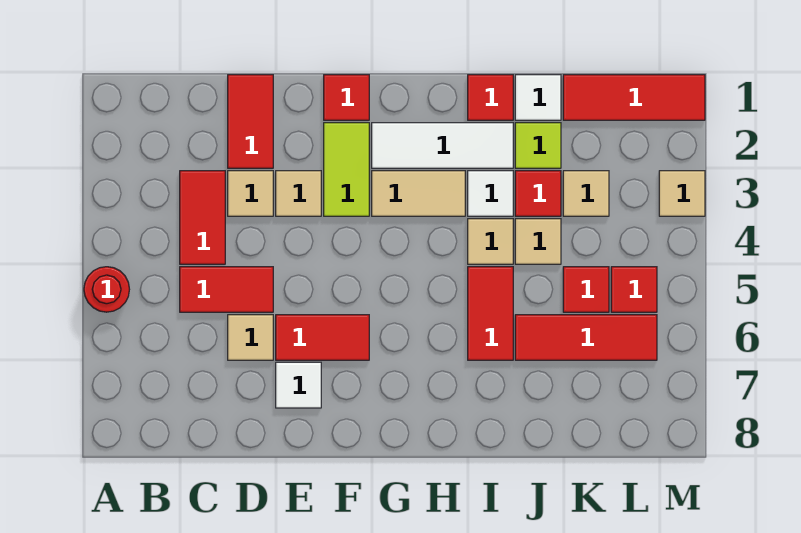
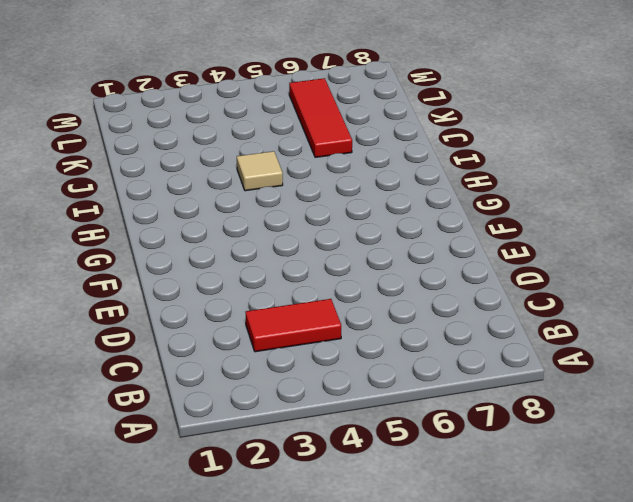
none -> red round brick A5 level 1
none -> red tile C5:D5 level 1
none -> red tile D1:D2 level 1

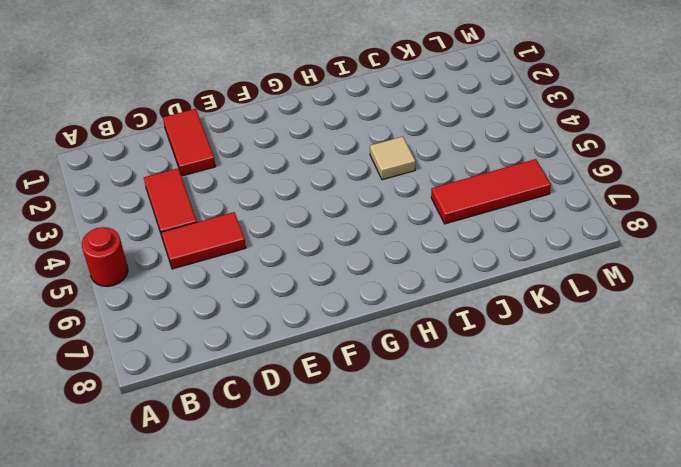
none -> tan tile D3 level 1
none -> tan tile D6 level 1
none -> tan tile E3 level 1

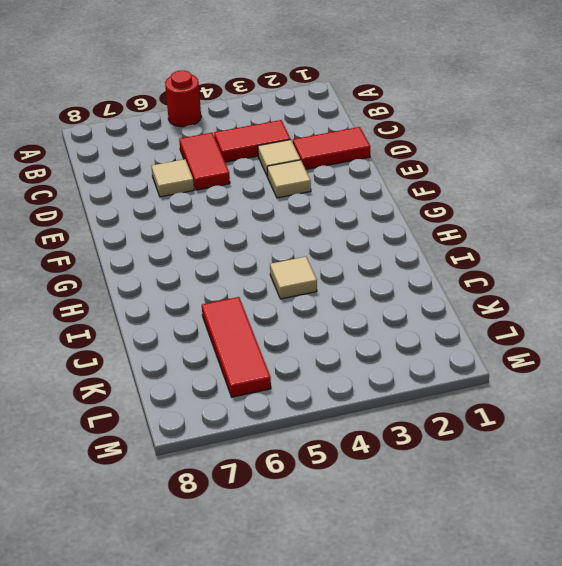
none -> red tile E6:F6 level 1
none -> white tile E7 level 1
none -> red tile F1 level 1

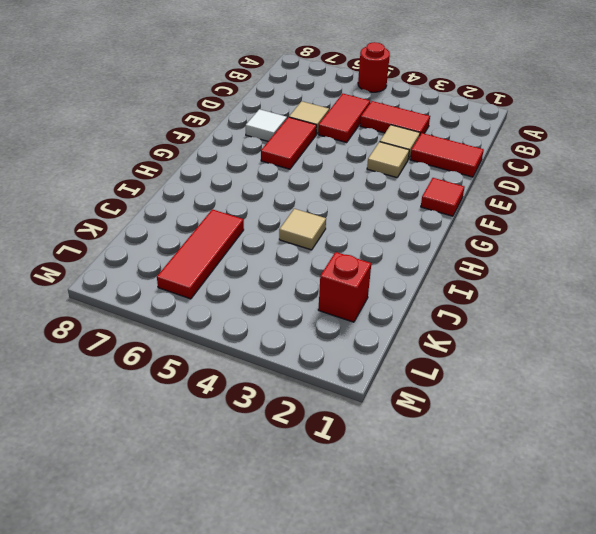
red brick K2 level 1 -> none
none -> lime tile F2:F3 level 1
none -> white tile G2:I2 level 1
none -> tan tile G3:H3 level 1

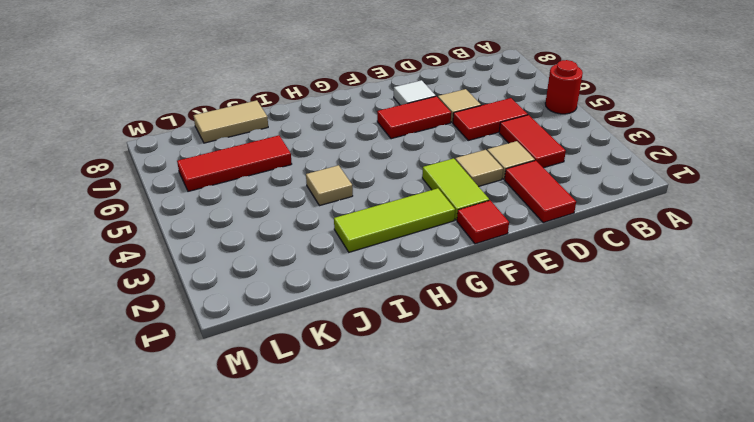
lime tile G2:I2 level 1 -> white tile G2:I2 level 1
tan tile J8:K8 level 1 -> tan tile G3:H3 level 1
none -> red tile I1 level 1
none -> white tile I3 level 1
none -> red tile I5:I6 level 1

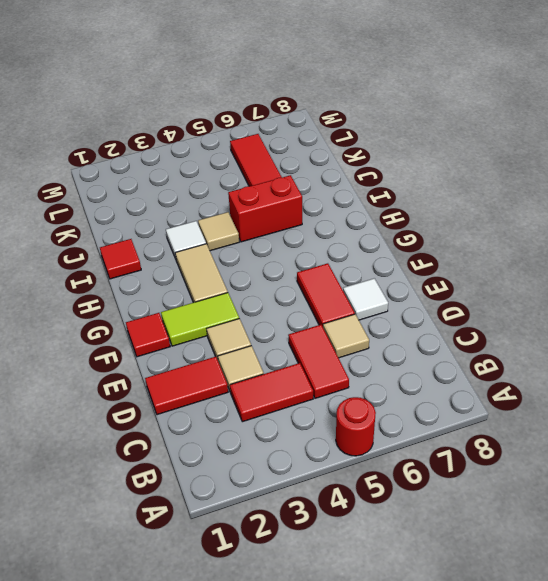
red brick I5:I6 level 1 -> red tile I5:I6 level 1
none -> white tile G2:I2 level 1
none -> white tile J1 level 1
none -> lime tile J2 level 1

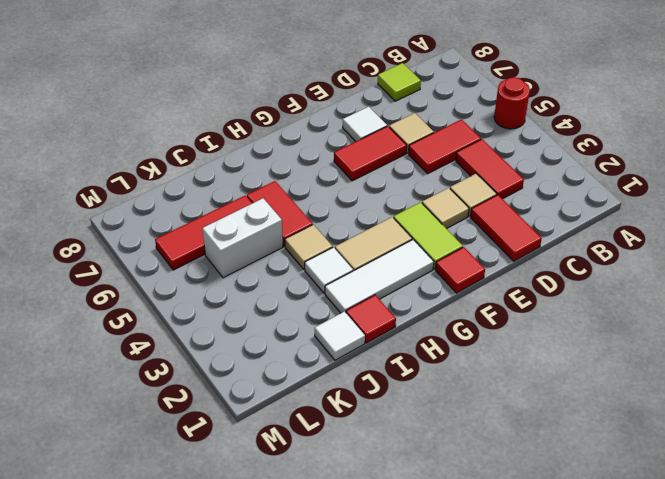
lime tile C8 level 1 -> lime tile J2 level 1
white brick J5:K5 level 1 -> red tile K5 level 1
none -> red tile J3 level 1
none -> tan tile J4 level 1
none -> red tile K1:M1 level 1

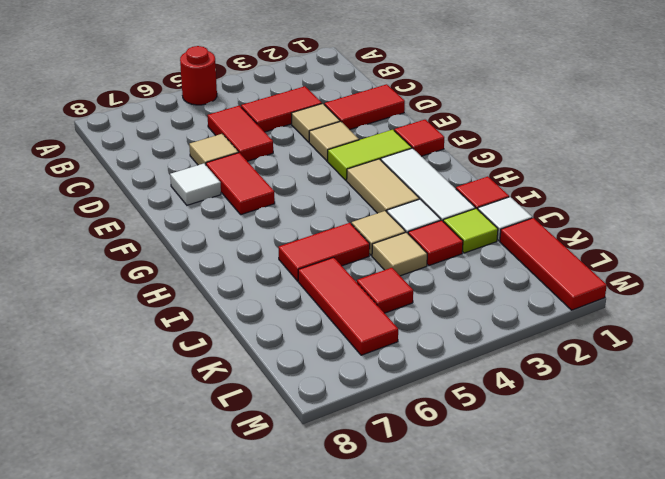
none -> tan tile K3 level 1
none -> red tile L5 level 1
none -> tan tile M3 level 1

